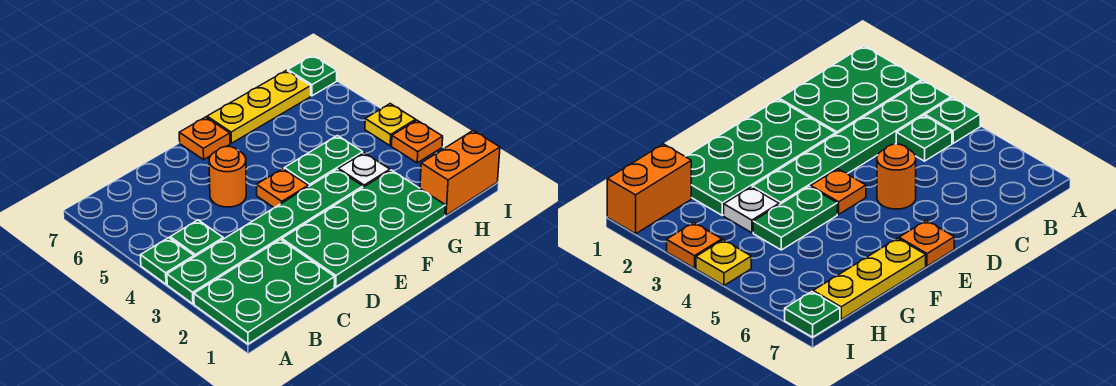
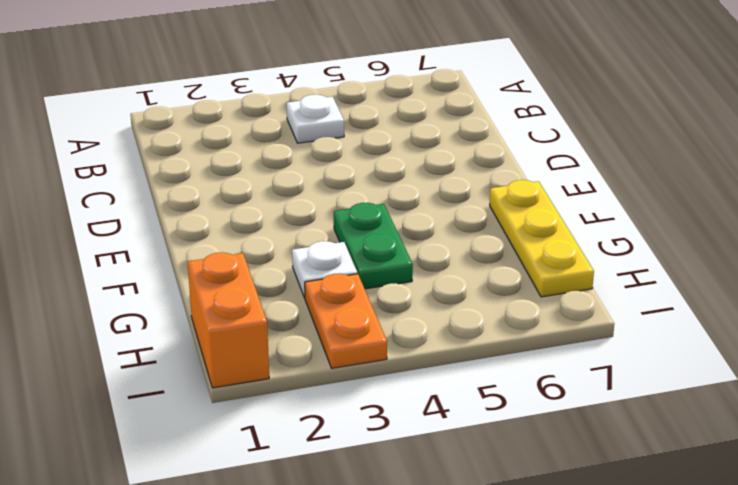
white plate B4 level 1 -> green plate B4 level 1
orange plate H3:I3 level 1 -> orange plate I3 level 1
none -> green plate A1:C2 level 1
none -> green plate A3:F3 level 1
none -> green plate A4 level 1

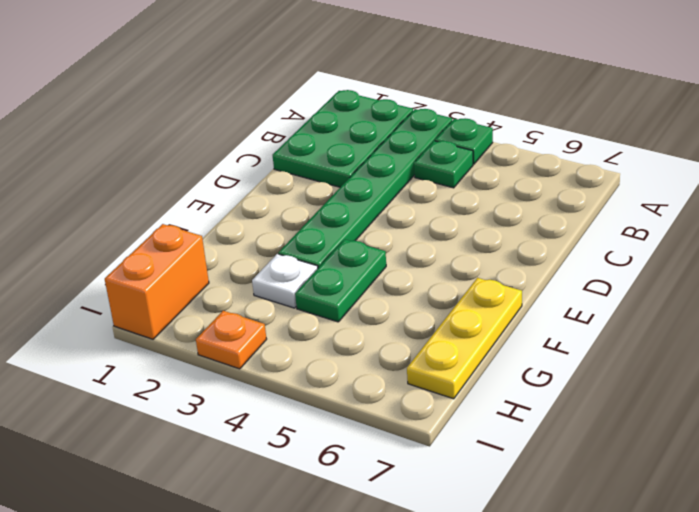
none -> green plate D1:G2 level 1
none -> orange round brick D5 level 1
none -> orange plate E4 level 1

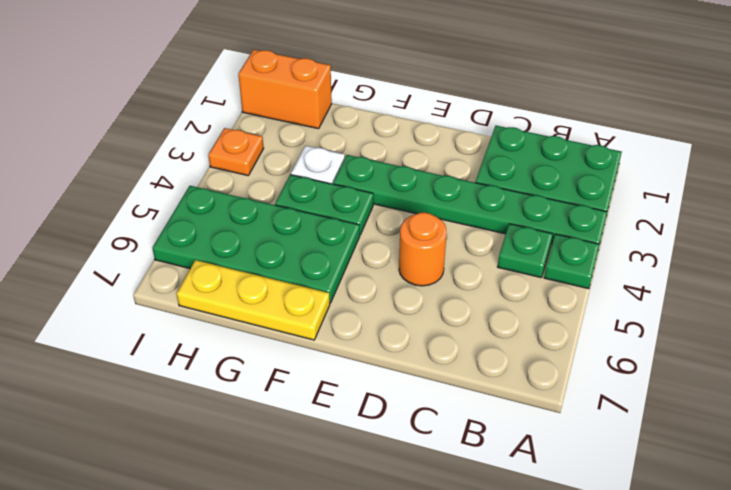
green plate F5:I6 level 1 -> green plate D1:G2 level 1
none -> orange plate E4 level 1
none -> orange plate E7 level 1
none -> yellow plate I4 level 1

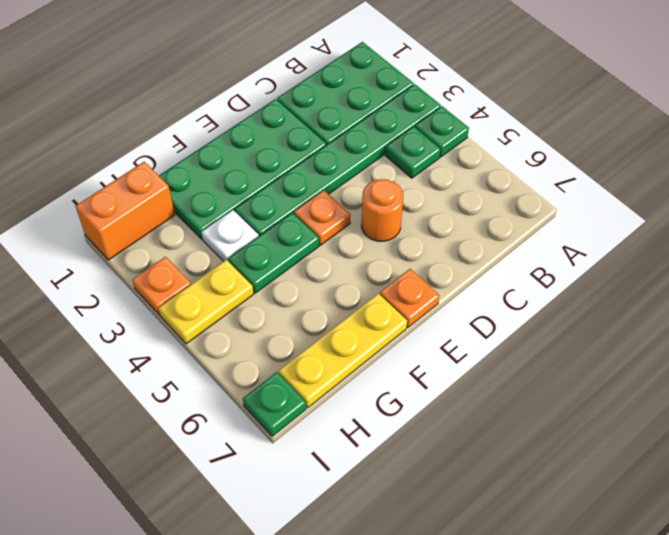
yellow plate H4:I4 level 1 -> yellow plate I4 level 1

